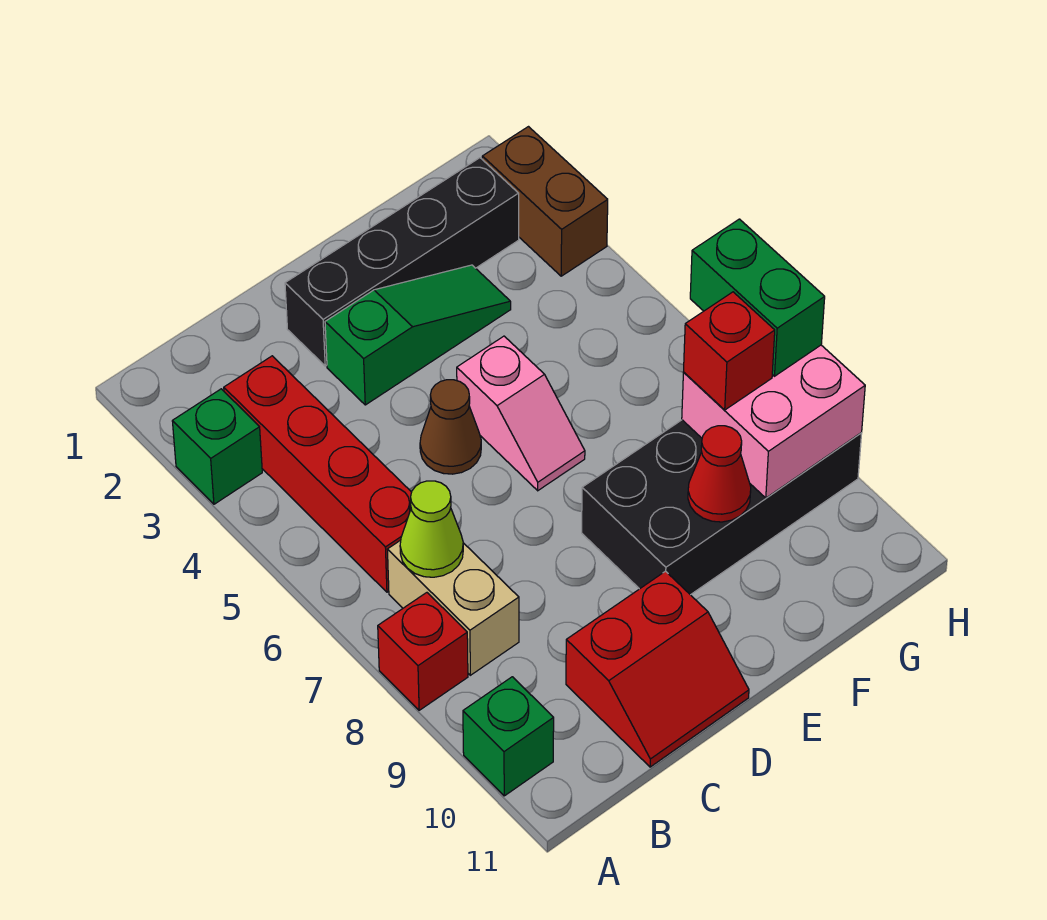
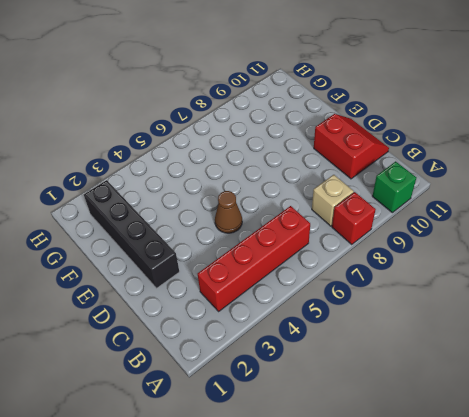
tan brick B8 level 1 -> tan brick B7:B8 level 1
none -> green brick A3 level 1
none -> green slope D3:F3 level 1 top D
none -> pink slope E5:E6 level 1 top 5

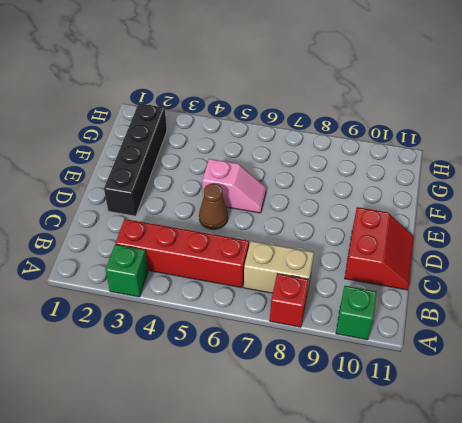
none -> green slope D3:F3 level 1 top D
none -> black brick E8:H9 level 1
none -> brown brick H2:H3 level 1

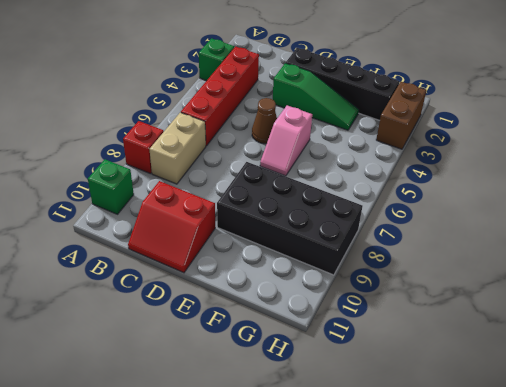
none -> lime cone B7 level 2
none -> red cone F9 level 2
none -> pink brick G8:H9 level 2

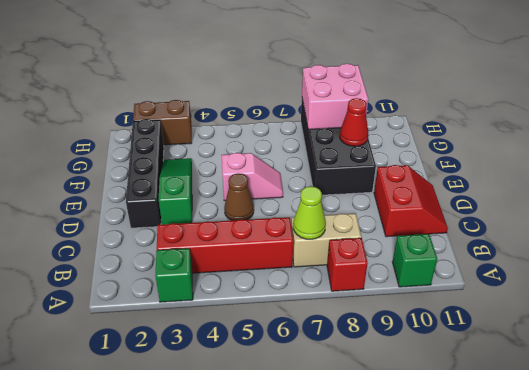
none -> red brick G8 level 3
none -> green brick H7:H8 level 3

